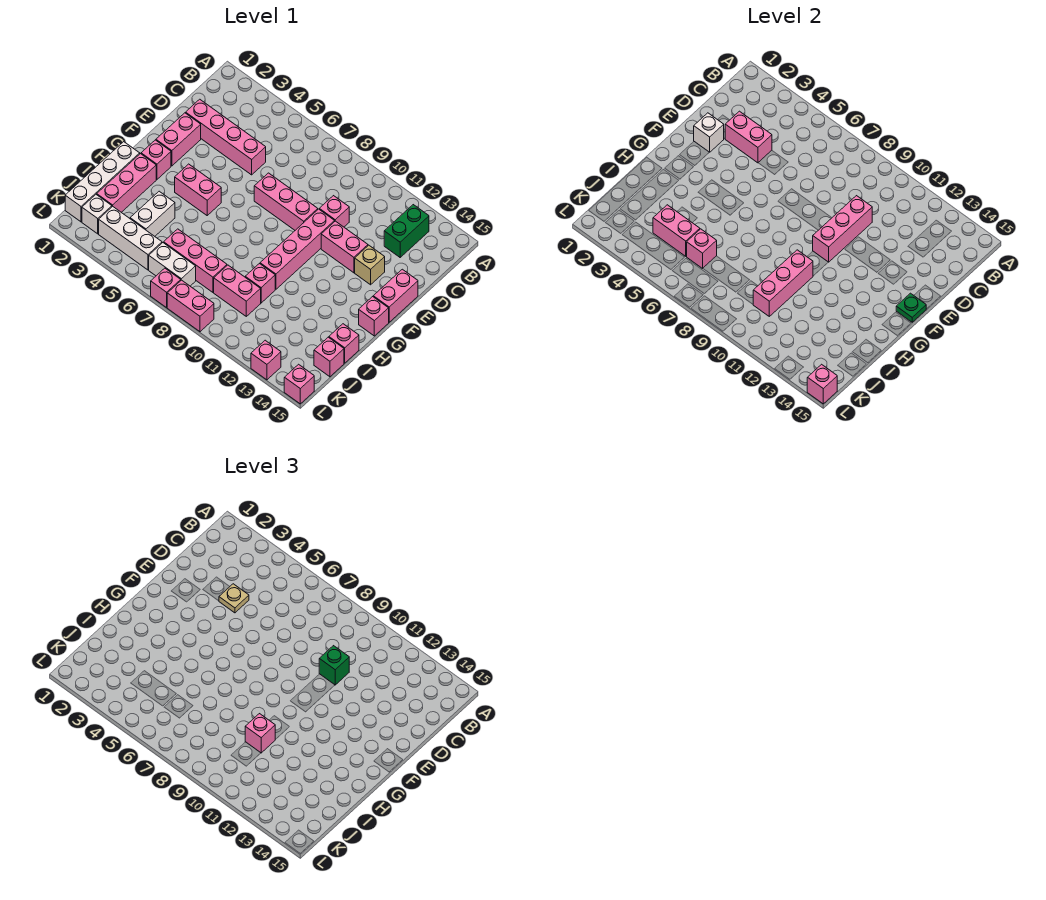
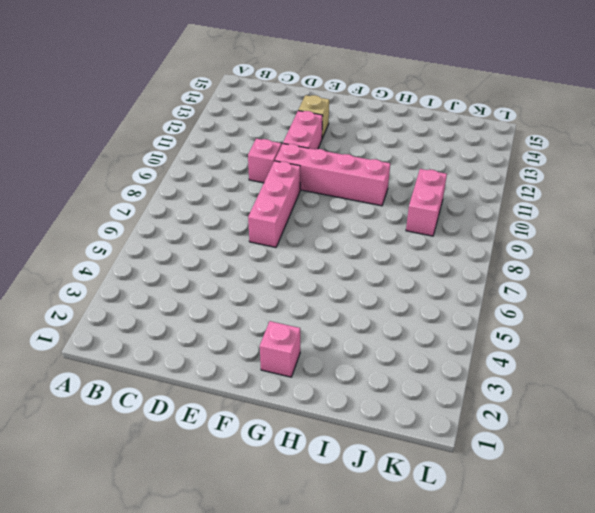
none -> green brick B13:C13 level 1
none -> pink brick D2:D5 level 1
none -> pink brick E2:F2 level 1
none -> pink brick E15:F15 level 1

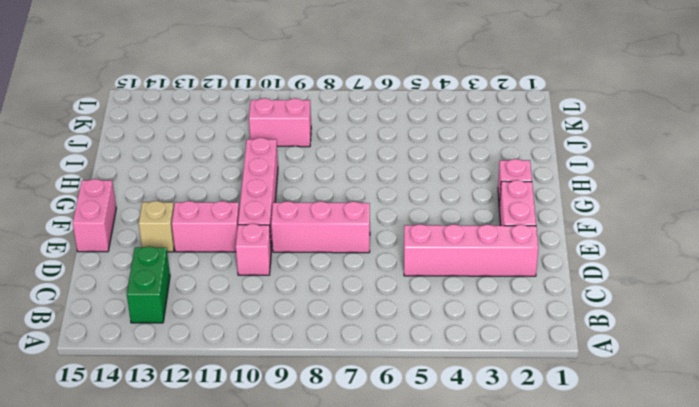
none -> pink brick G4:G5 level 1
none -> pink brick G15 level 1
none -> white brick H1:K1 level 1
none -> pink brick H2:J2 level 1

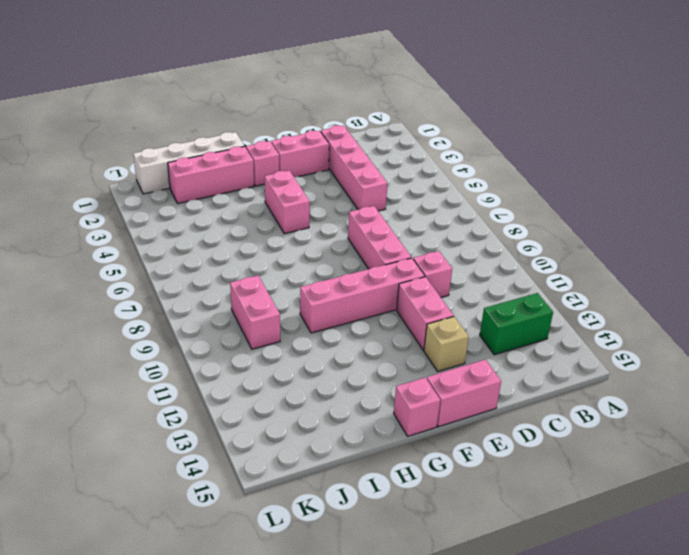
none -> white brick I4:J4 level 1
none -> pink brick I10 level 1
none -> pink brick I15 level 1
none -> pink brick J6:J8 level 1

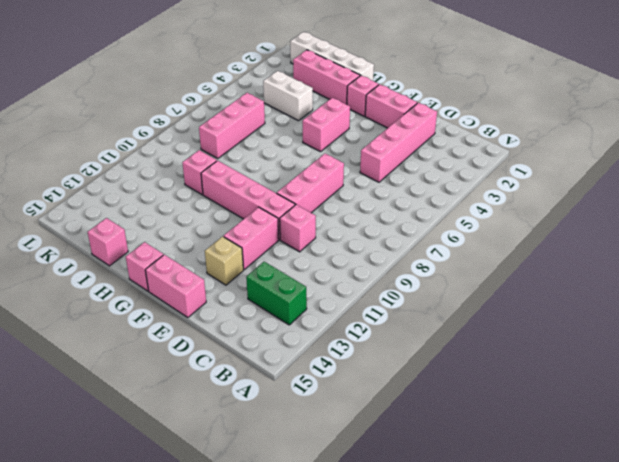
none -> pink brick J9:J10 level 1
none -> pink brick J15 level 1
none -> white brick K2 level 1
none -> white brick K3:K5 level 1

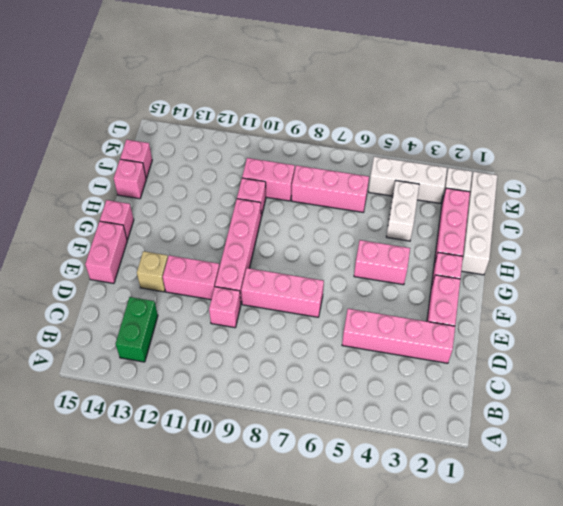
none -> white brick K6:K7 level 1
none -> pink brick L7 level 1
none -> pink brick L8:L9 level 1
none -> pink brick L13 level 1

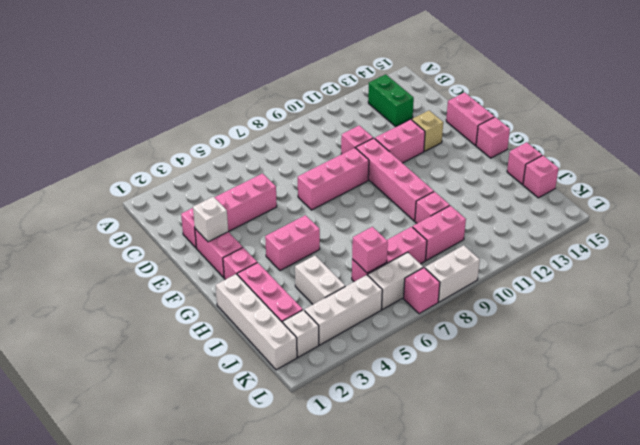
white brick L8:L9 level 1 -> pink brick L8:L9 level 1
none -> pink brick L13 level 1
none -> pink brick L15 level 1
none -> pink brick D3:D4 level 2
none -> pink brick D10:F10 level 2

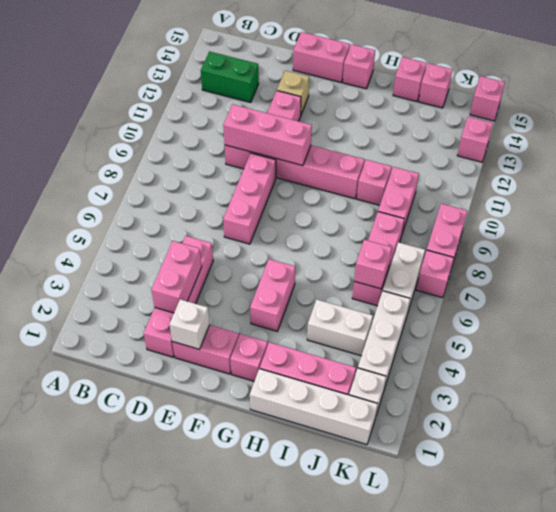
none -> green plate F15 level 2
none -> pink brick H10:J10 level 2
none -> pink brick J4:J5 level 2
none -> pink brick L15 level 2

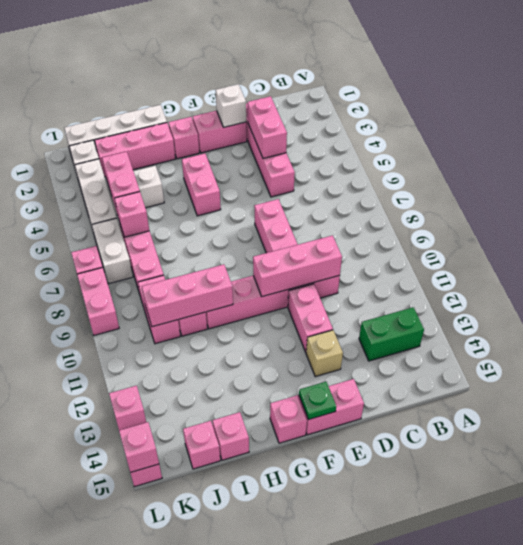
none -> tan plate D4 level 3
none -> green brick D10 level 3
none -> pink brick I10 level 3

